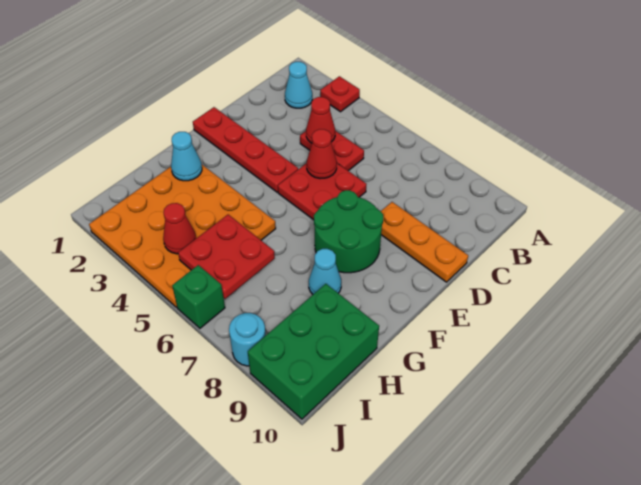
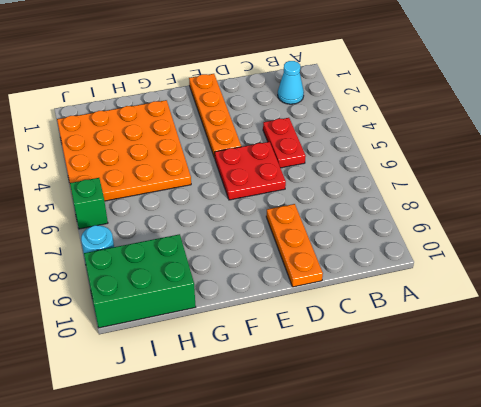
orange plate E1:E4 level 1 -> red plate E1:E4 level 1
none -> red plate A3 level 1
none -> green round brick E7:F8 level 1
none -> cyan cone G8 level 1

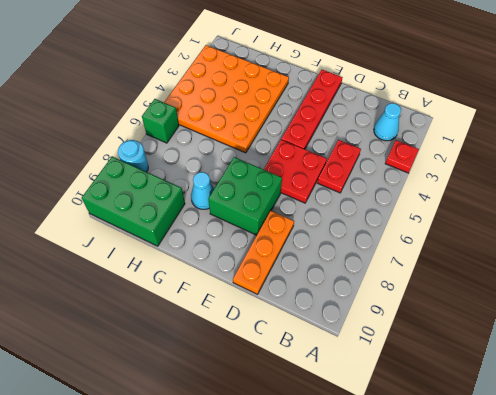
green brick E7:F8 level 1 -> green round brick E7:F8 level 1
none -> red cone C4 level 2
none -> red cone D5 level 2
none -> cyan cone G2 level 2

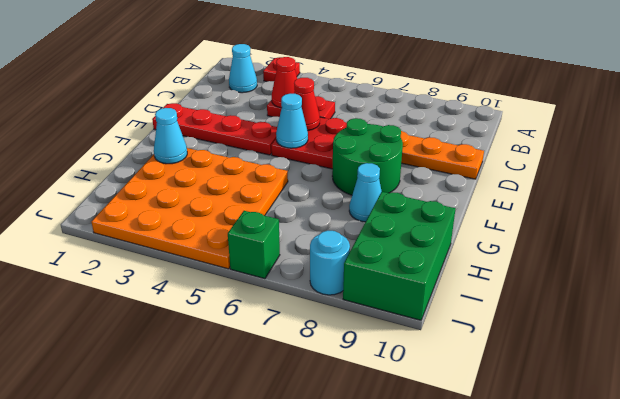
cyan cone E5 level 2 -> none
none -> red plate H5:I6 level 2
none -> red cone I4 level 2

